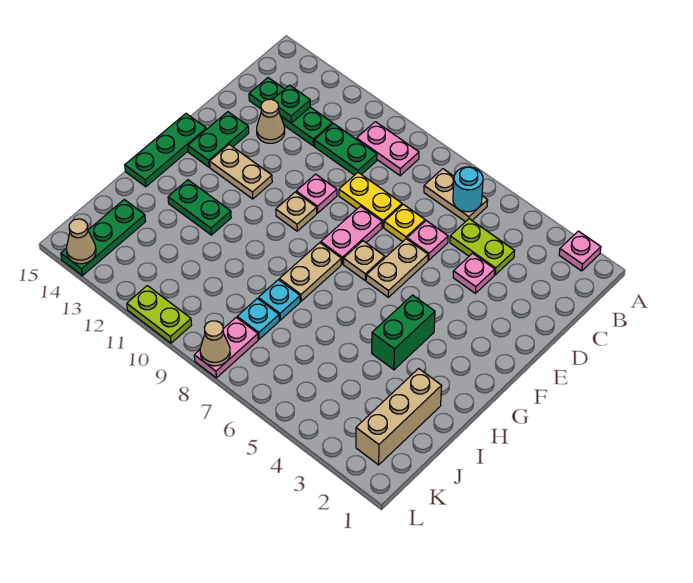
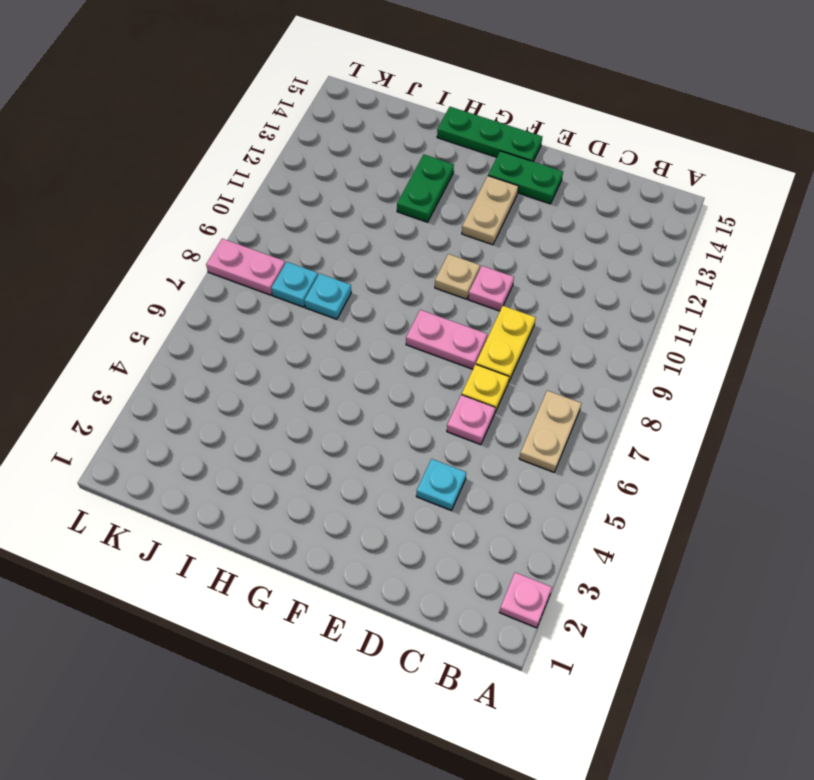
cyan plate D4 level 1 -> pink plate D4 level 1
none -> pink plate B9:B10 level 1
none -> lime plate C4:C5 level 1
none -> green plate C10:C11 level 1
none -> green plate C12:C14 level 1

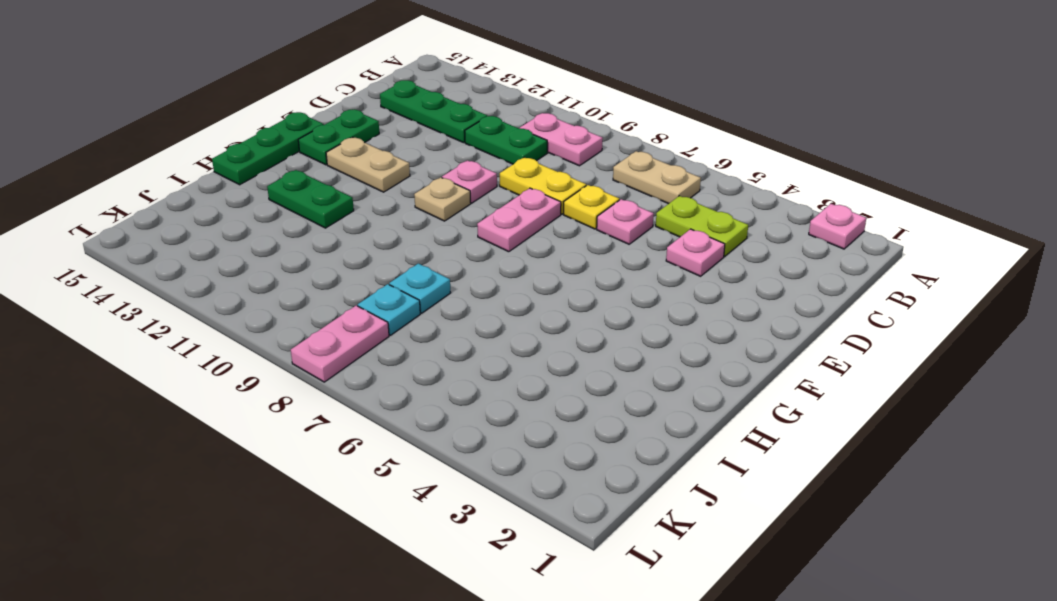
none -> tan cone D13 level 1
none -> tan plate E6:F6 level 1
none -> tan plate F7 level 1
none -> green brick G4:H4 level 1

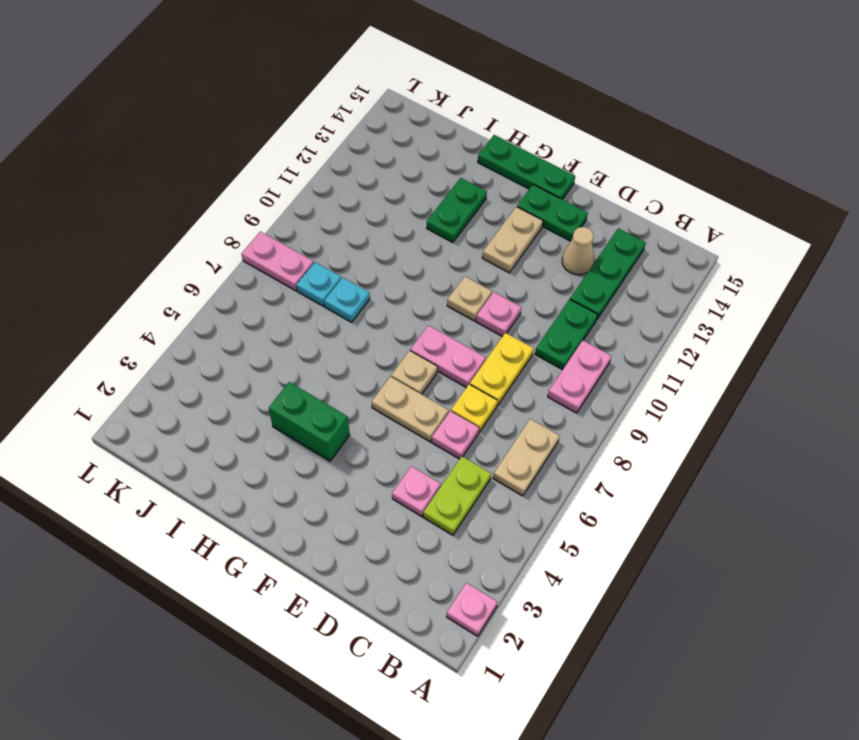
none -> tan plate G8:H8 level 1
none -> tan brick I2:K2 level 1
none -> green plate J14:L14 level 1
none -> lime plate L10:L11 level 1

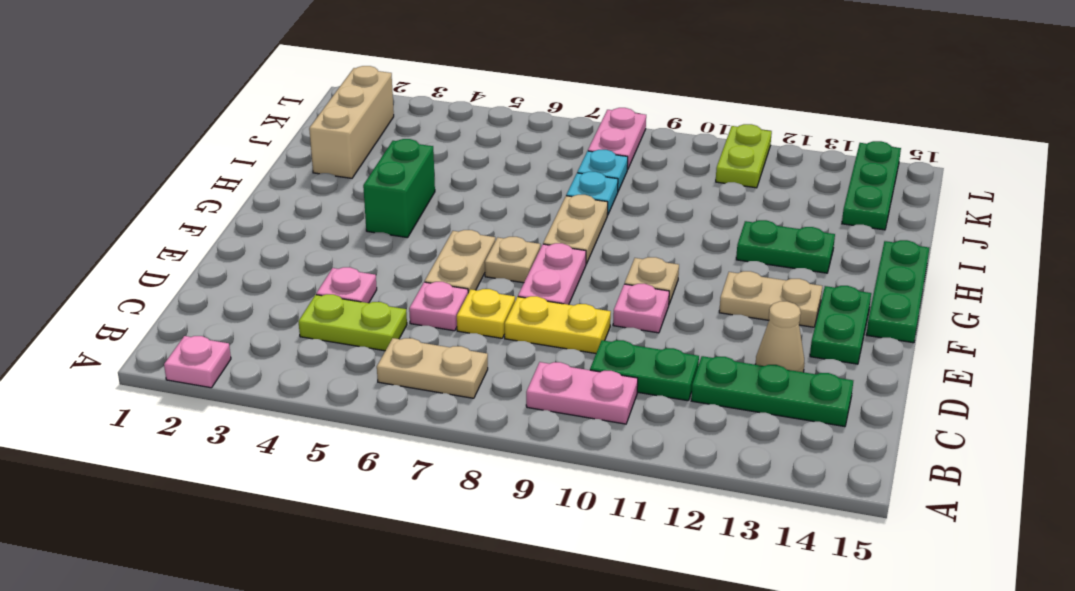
lime plate K11:L11 level 1 -> lime plate L10:L11 level 1
none -> cyan round brick B6 level 2
none -> green plate C13 level 2
none -> tan cone L8 level 2
none -> tan cone L14 level 2

